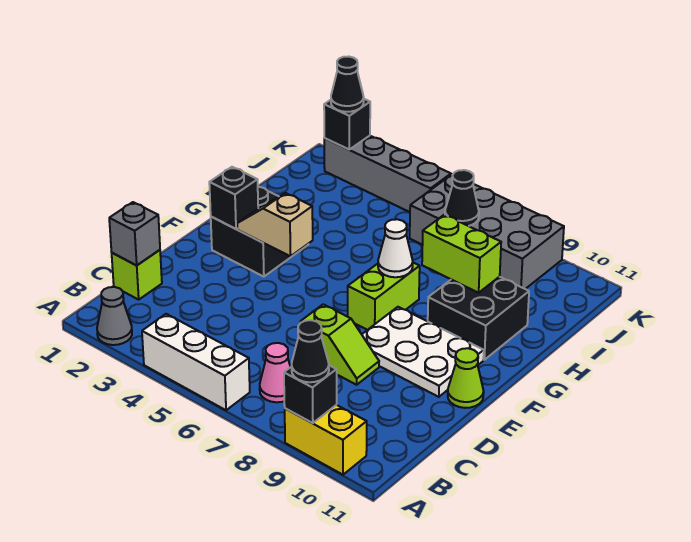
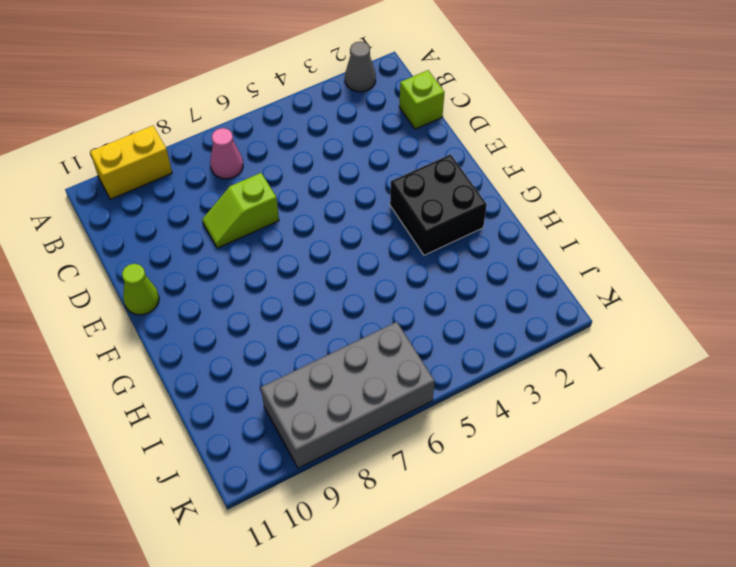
none -> white brick A4:A6 level 1
none -> white plate E8:F10 level 1
none -> lime brick F7:G7 level 1

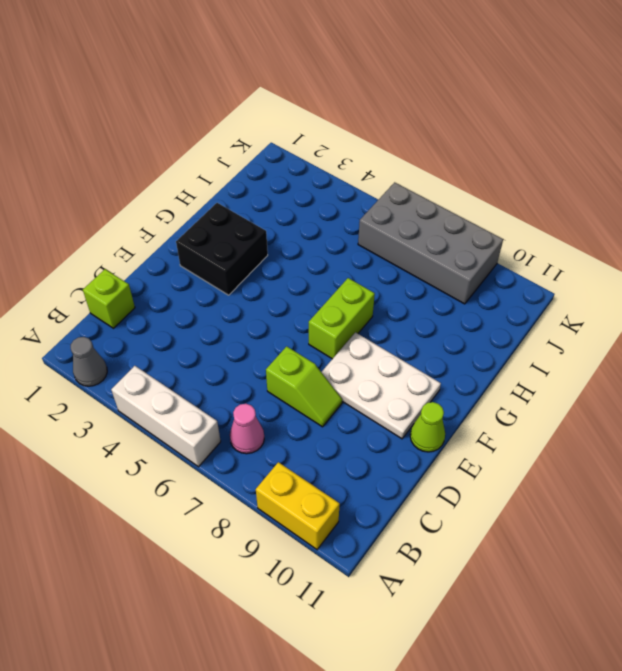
none -> black brick G9:H10 level 1
none -> grey brick K2:K5 level 1
none -> black brick A9 level 2

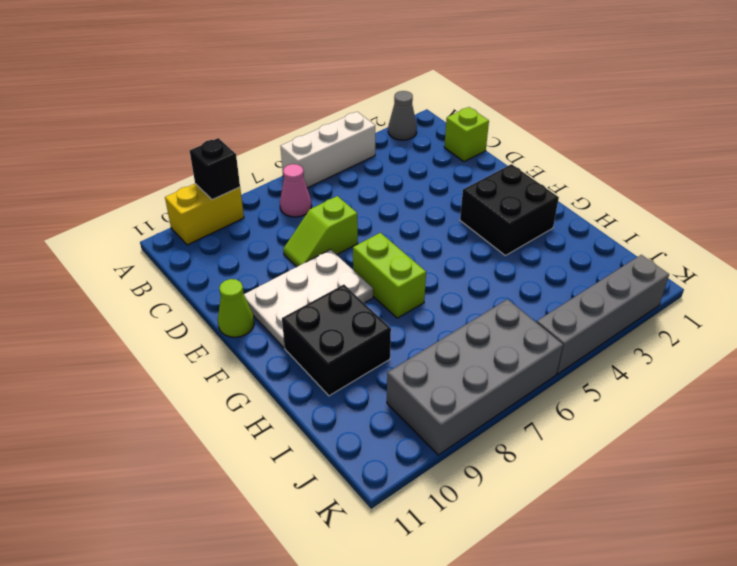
none -> grey brick C1 level 2
none -> black brick F2 level 2
none -> tan slope F3:F4 level 2 top 4

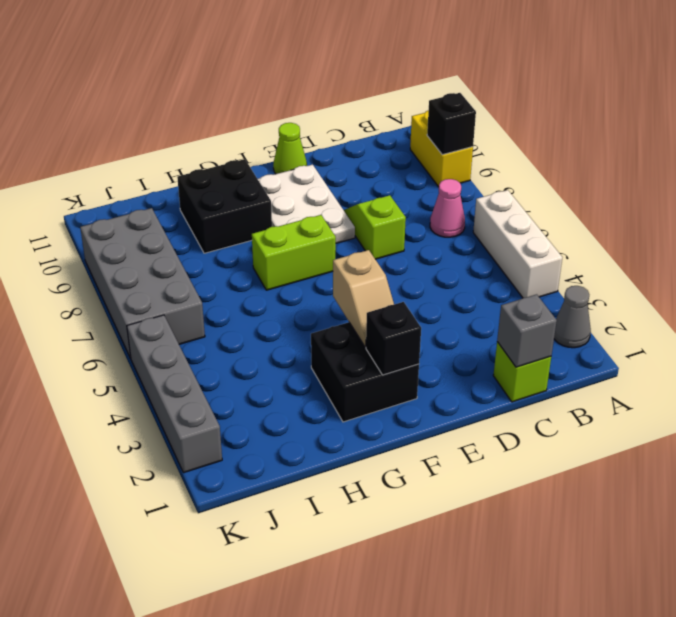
none -> white cone G7 level 2
none -> lime brick H8:H9 level 2
none -> black cone J7 level 2

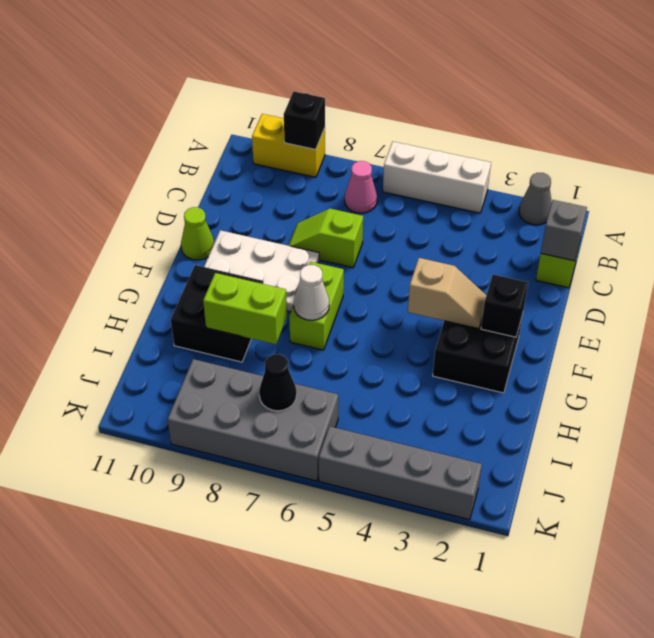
none -> black brick K2 level 2
none -> black cone A9 level 3
none -> black cone K2 level 3

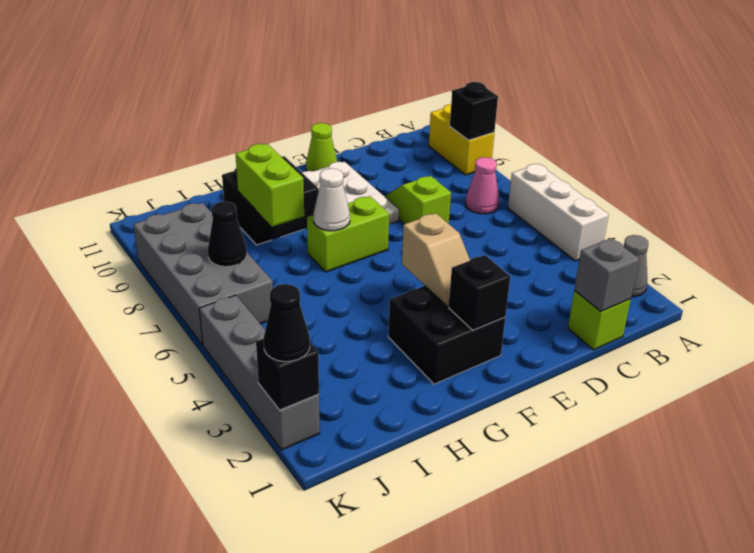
none -> black cone A9 level 3

